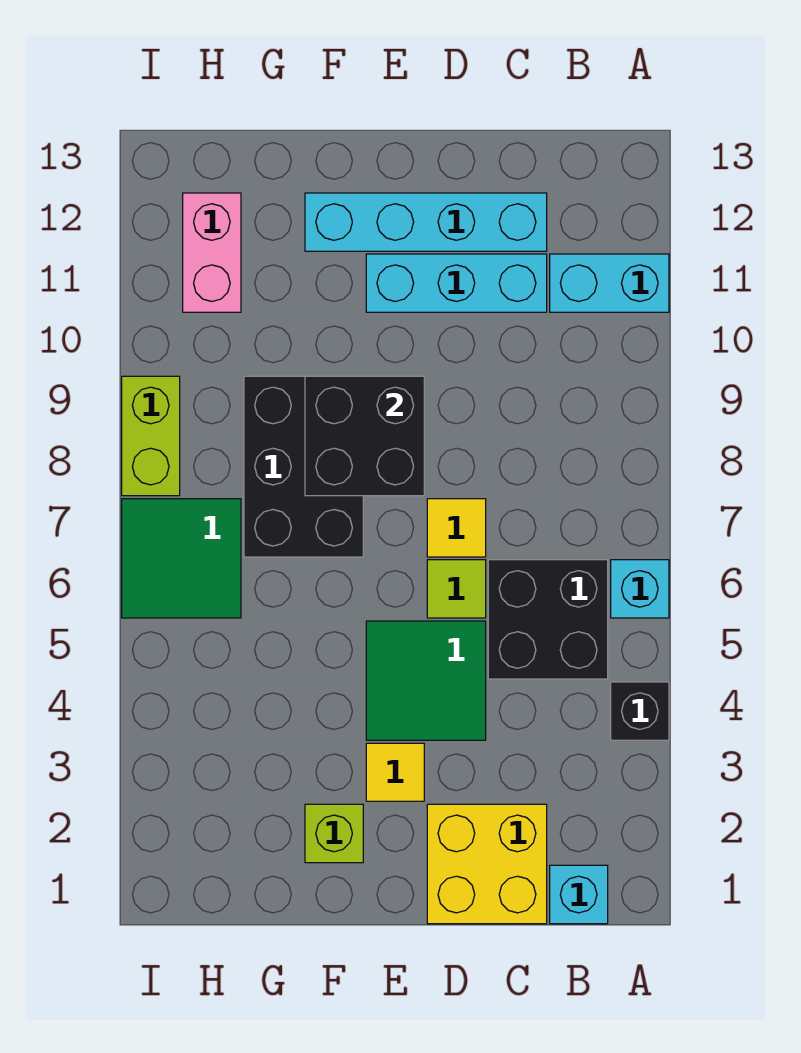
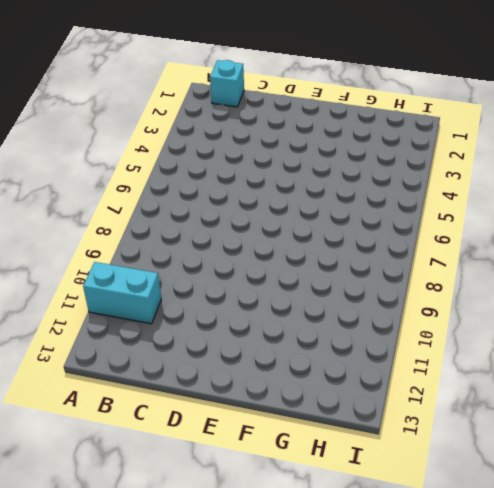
none -> black brick A4 level 1
none -> cyan brick A6 level 1
none -> black brick B5:C6 level 1

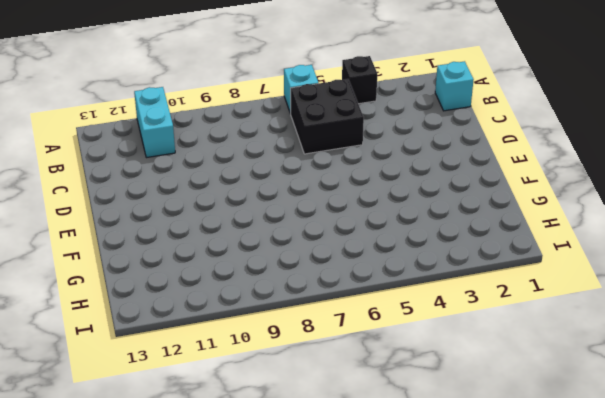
none -> yellow brick C1:D2 level 1
none -> cyan brick C11:E11 level 1
none -> cyan brick C12:F12 level 1

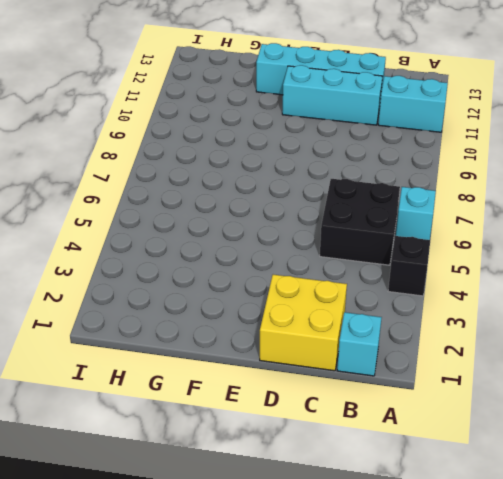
none -> green tile D4:E5 level 1
none -> lime tile D6 level 1
none -> yellow tile D7 level 1

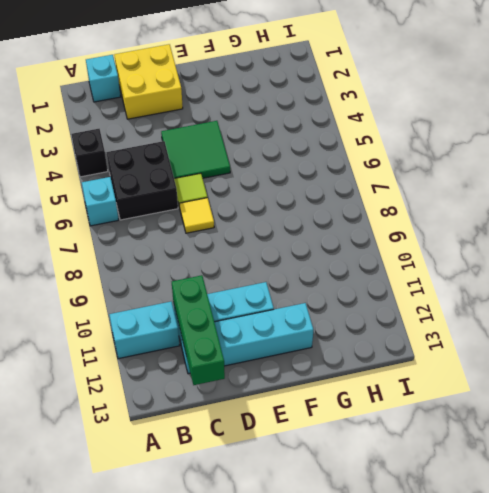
green brick C11:C13 level 2 -> none
none -> yellow tile E3 level 1
none -> lime brick F2 level 1
none -> black brick F7:G9 level 1

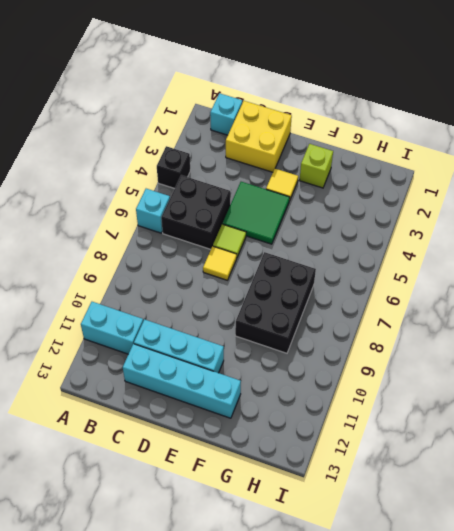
none -> green tile H6:I7 level 1
none -> pink brick H11:H12 level 1
none -> lime brick I8:I9 level 1

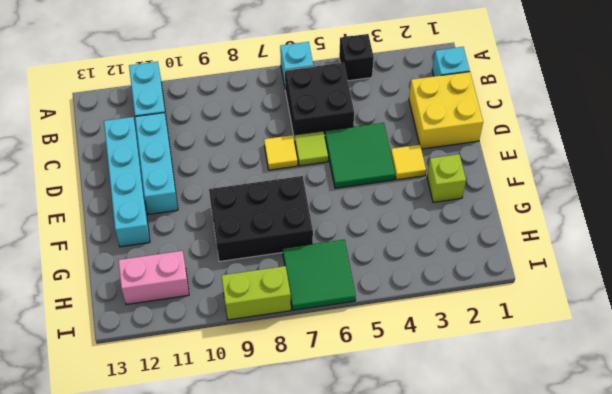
none -> black brick E8:F9 level 2

